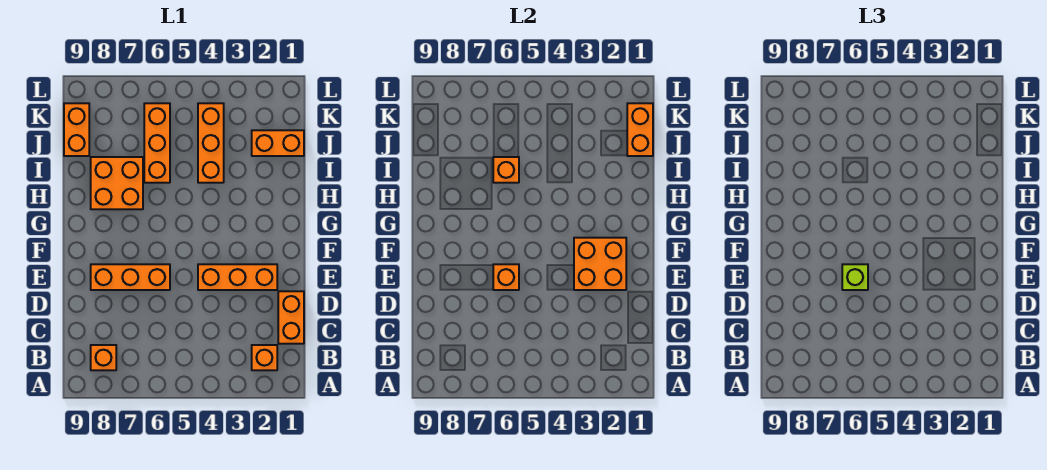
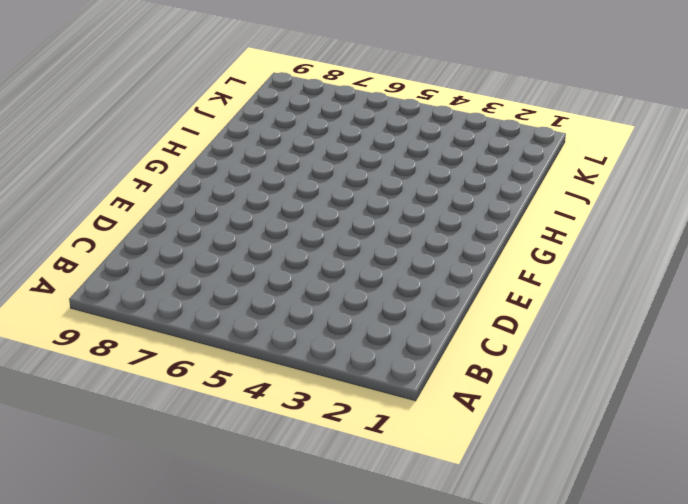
none -> orange brick B2 level 1
none -> orange brick B8 level 1
none -> orange brick C1:D1 level 1

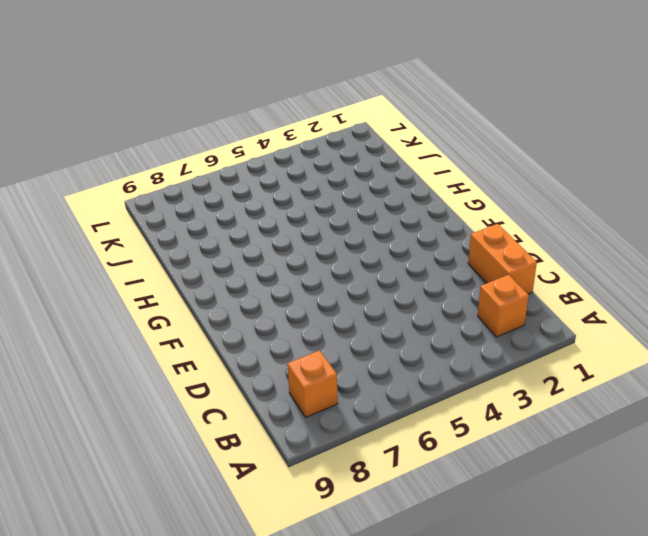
none -> orange brick E2:E4 level 1
none -> orange brick E6:E8 level 1
none -> orange brick H7:I8 level 1

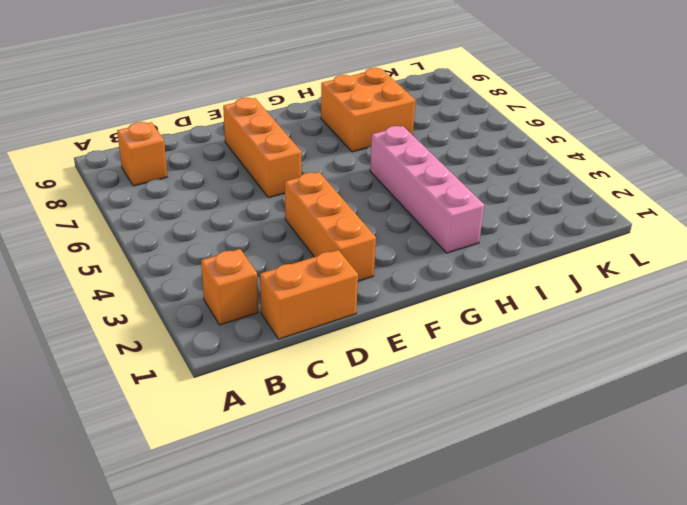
pink brick H2:H5 level 1 -> none
none -> orange brick I4:K4 level 1
none -> orange brick I6:K6 level 1
none -> orange brick J1:J2 level 1

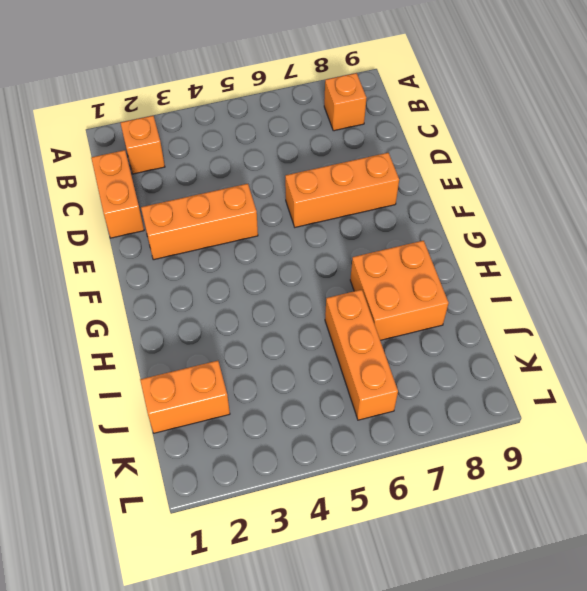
none -> orange brick I4:K4 level 1
none -> orange brick J9:K9 level 1
none -> orange brick E2:F3 level 2

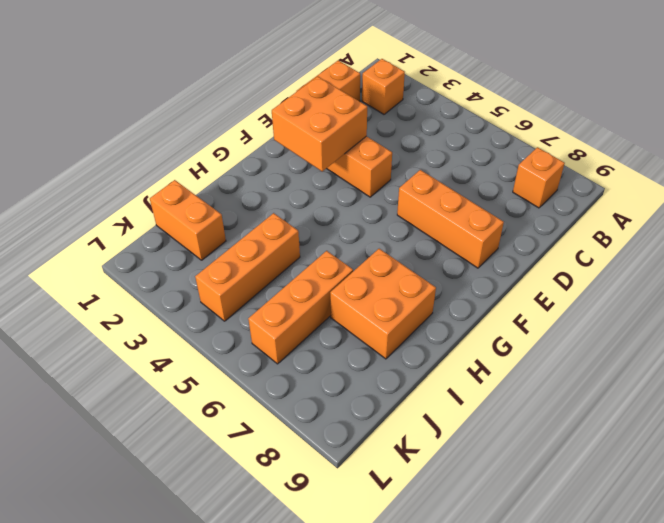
none -> orange brick J9:K9 level 1
none -> orange brick E6 level 2
none -> orange brick I6 level 2

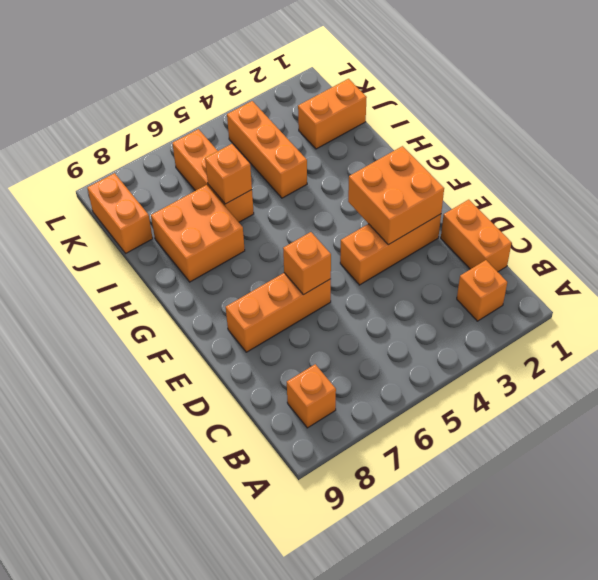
none -> orange brick J1:K1 level 2
none -> lime brick E6 level 3

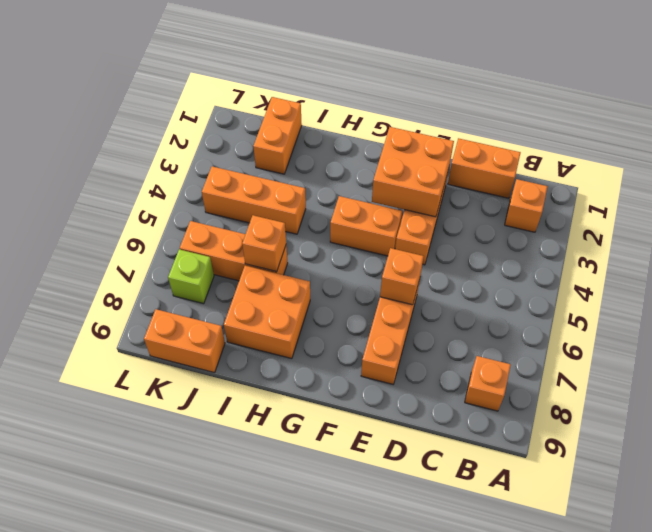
orange brick F4:G4 level 1 -> orange brick J1:K1 level 2
lime brick K7 level 1 -> lime brick E6 level 3

